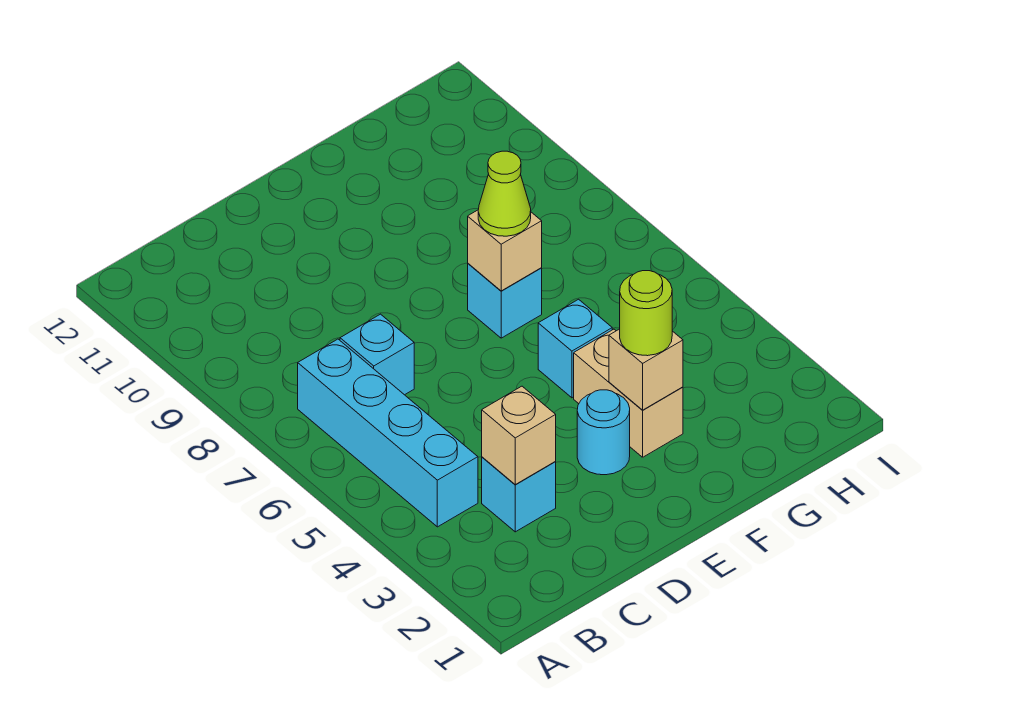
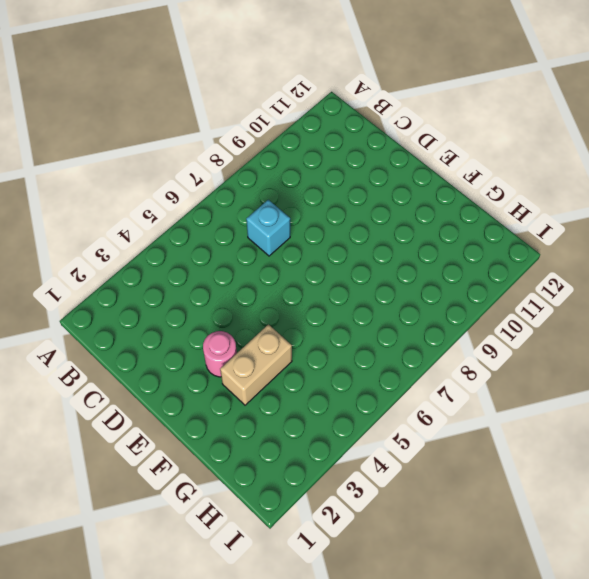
pink round brick E3 level 1 -> cyan round brick E3 level 1
none -> cyan brick B4:B7 level 1
none -> cyan brick C3 level 1
none -> cyan brick F5 level 1

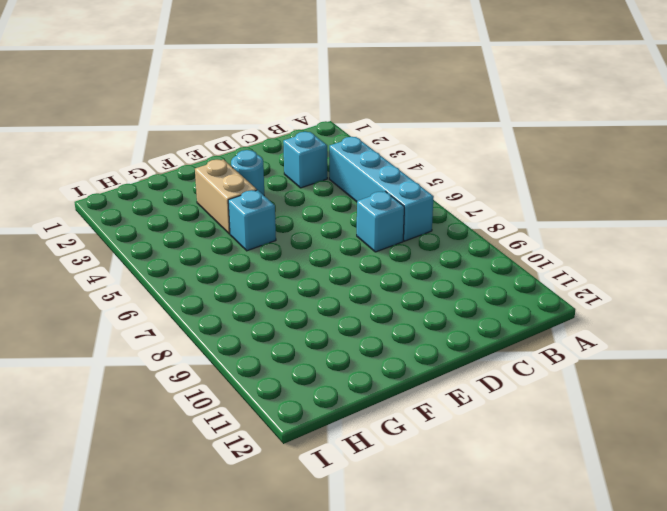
none -> cyan brick F7 level 1
none -> tan brick C3 level 2
none -> tan brick F3 level 2

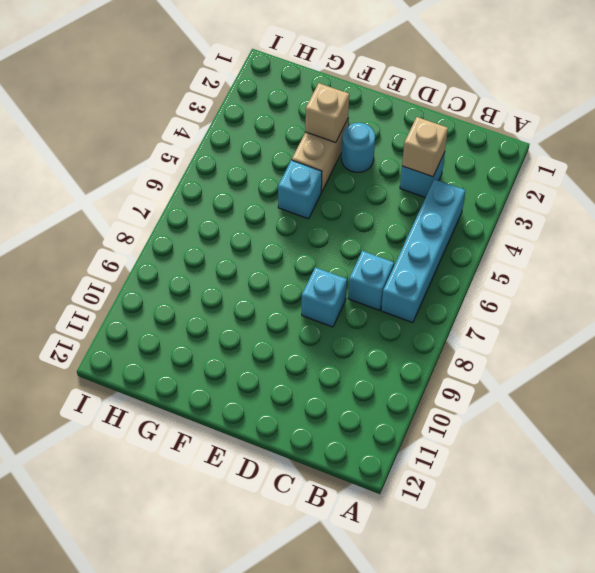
cyan brick D8 level 1 -> cyan brick F7 level 1
none -> tan brick F7 level 2
none -> lime round brick F3 level 3
none -> lime cone F7 level 3

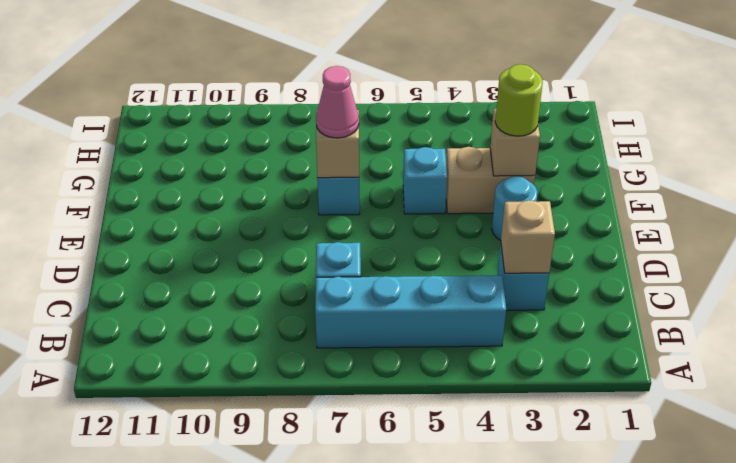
pink cone F7 level 3 -> lime cone F7 level 3

